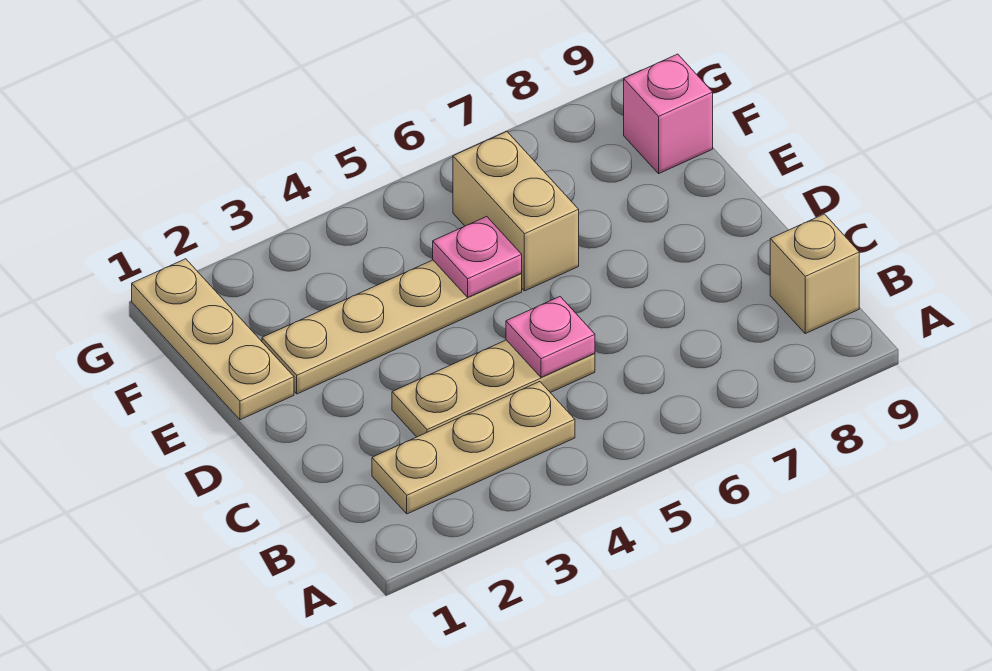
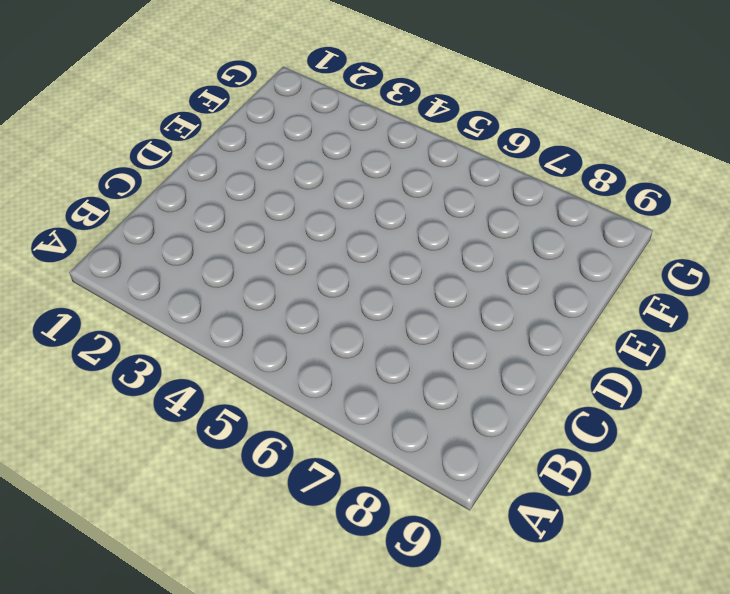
none -> tan plate B2:B4 level 1
none -> tan brick B9 level 1

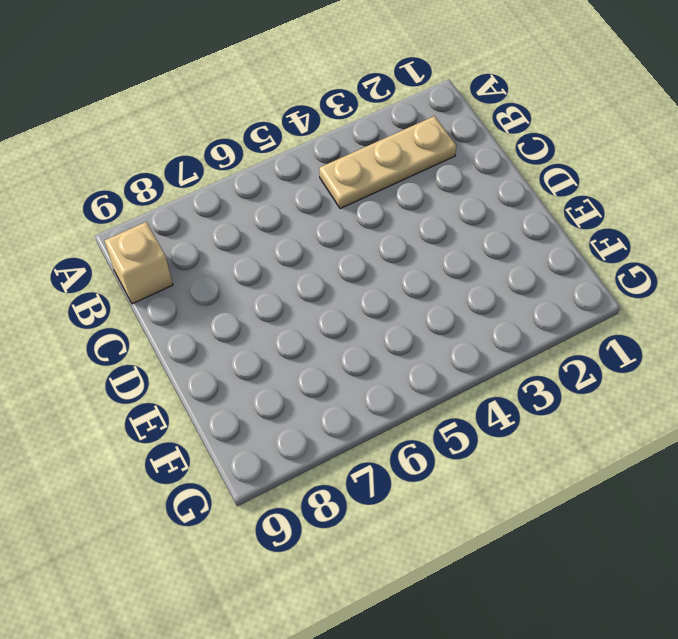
none -> tan plate C3:C5 level 1
none -> tan plate E1:G1 level 1

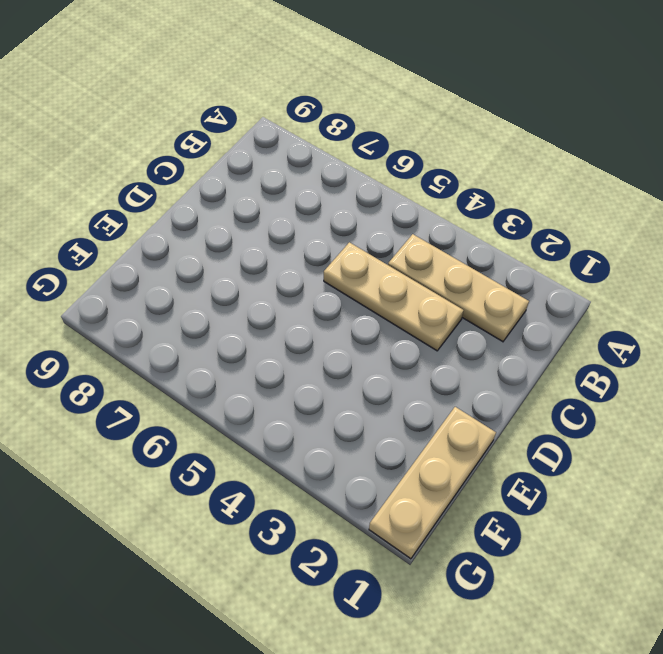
none -> tan brick B9 level 1
none -> tan plate E2:E5 level 1

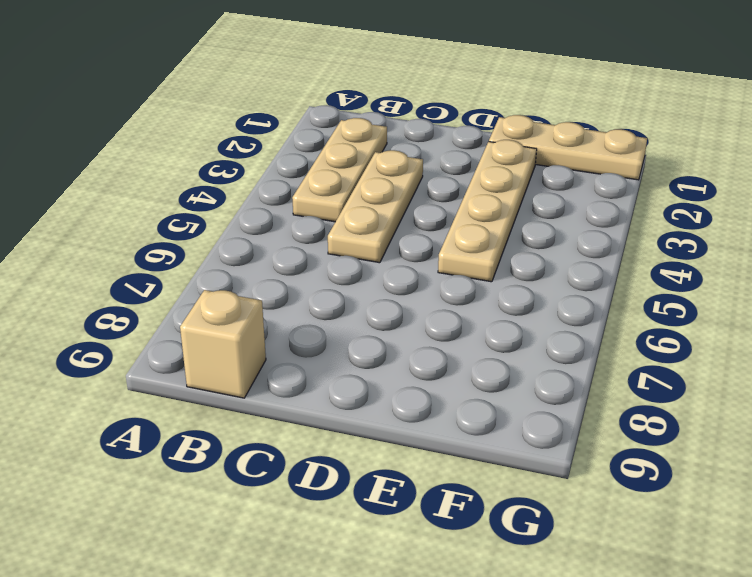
none -> tan brick E6:F6 level 1
none -> pink brick F9 level 1

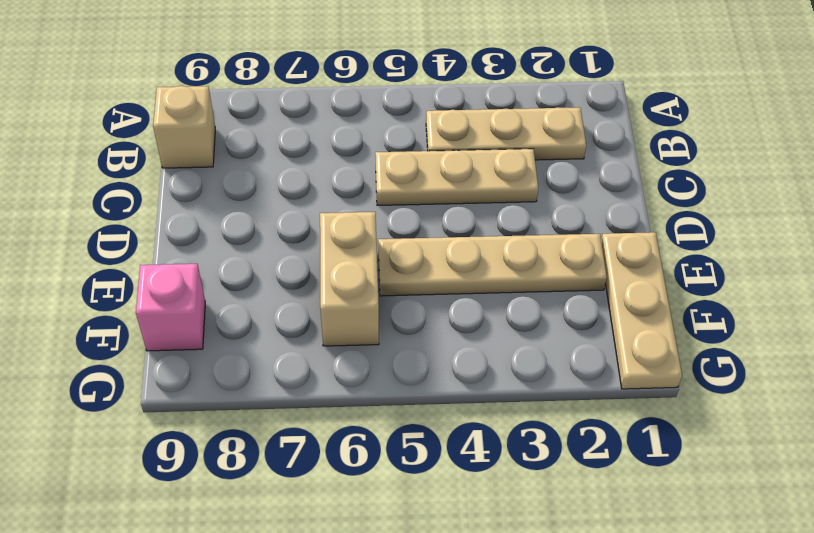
none -> pink plate C5 level 2
none -> pink plate E5 level 2

